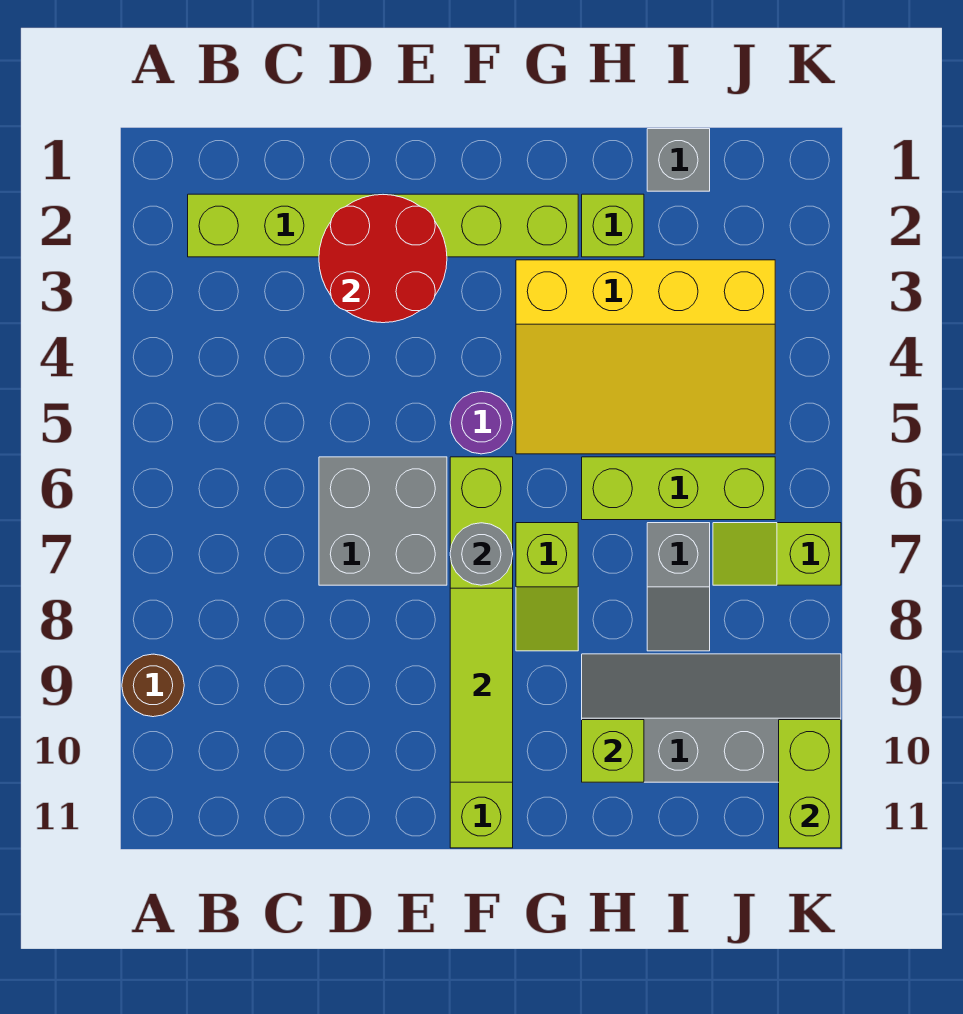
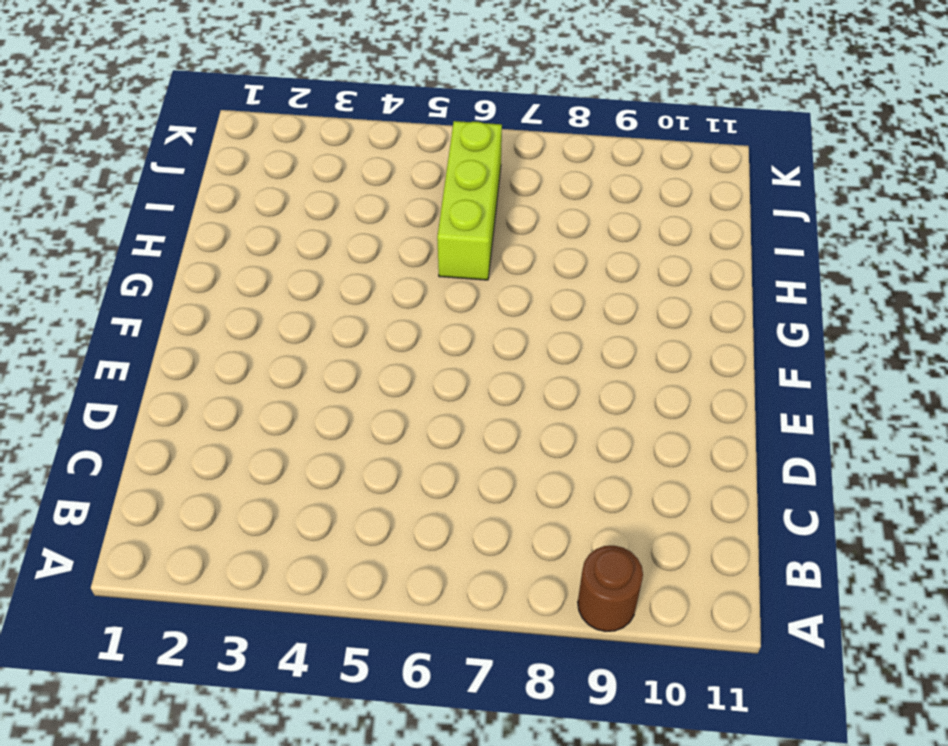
none -> lime brick B2:G2 level 1
none -> grey brick D6:E7 level 1
none -> purple round brick F5 level 1

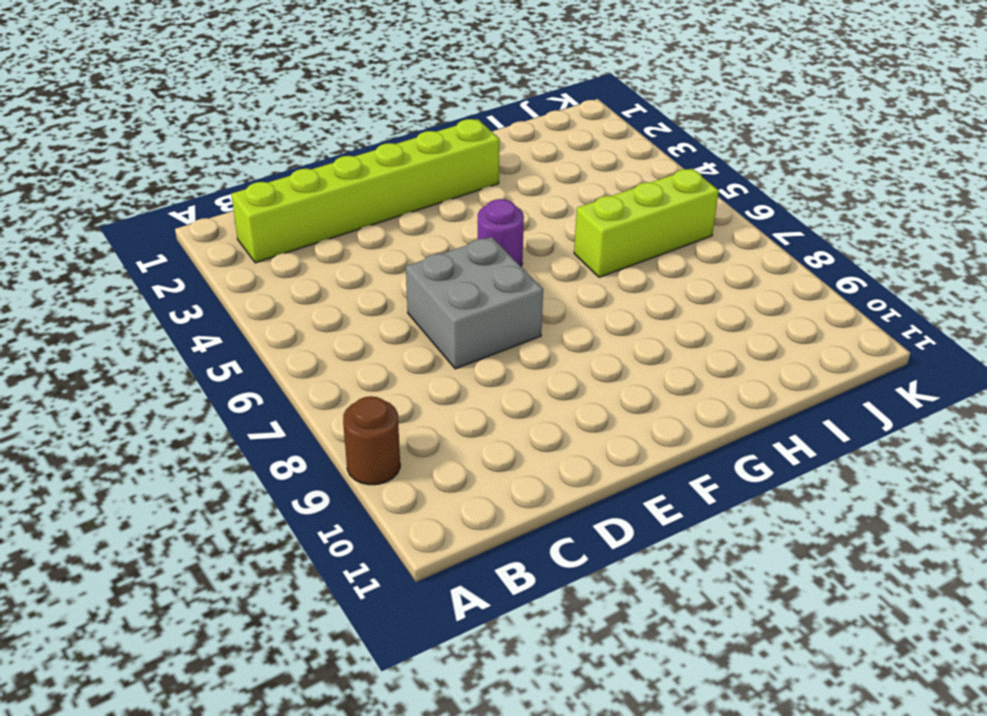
none -> lime brick F6:F11 level 1
none -> yellow slope G3:J5 level 1 top 3
none -> lime slope G7:G8 level 1 top 7

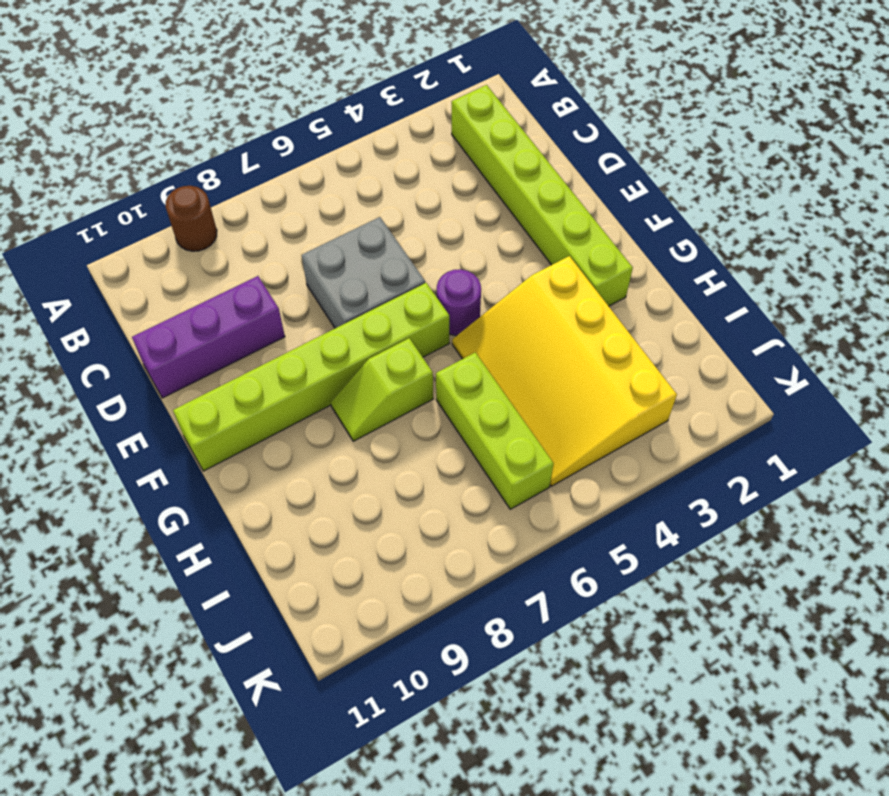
purple brick D9:D11 level 1 -> none
none -> lime brick H2 level 1
none -> grey slope H9:K10 level 1 top 10
none -> grey brick I1 level 1

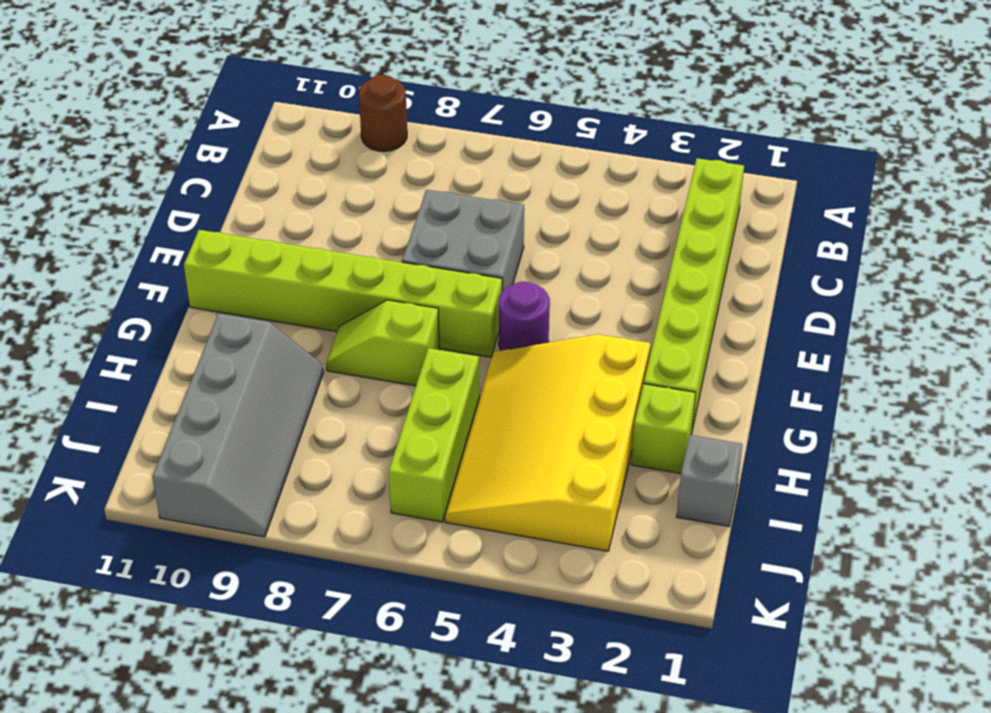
none -> grey slope I7:I8 level 1 top 7
none -> lime slope J7:K7 level 1 top K
none -> red round brick D2:E3 level 2

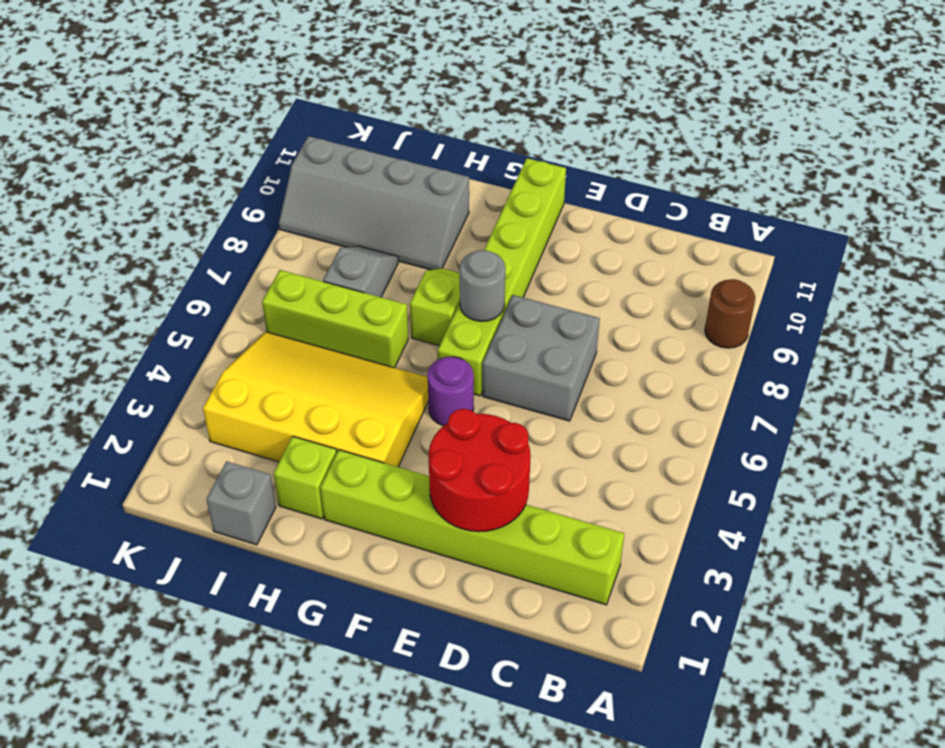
none -> lime slope J7:K7 level 1 top K
none -> lime tile F8:F10 level 2
none -> lime brick H10 level 2

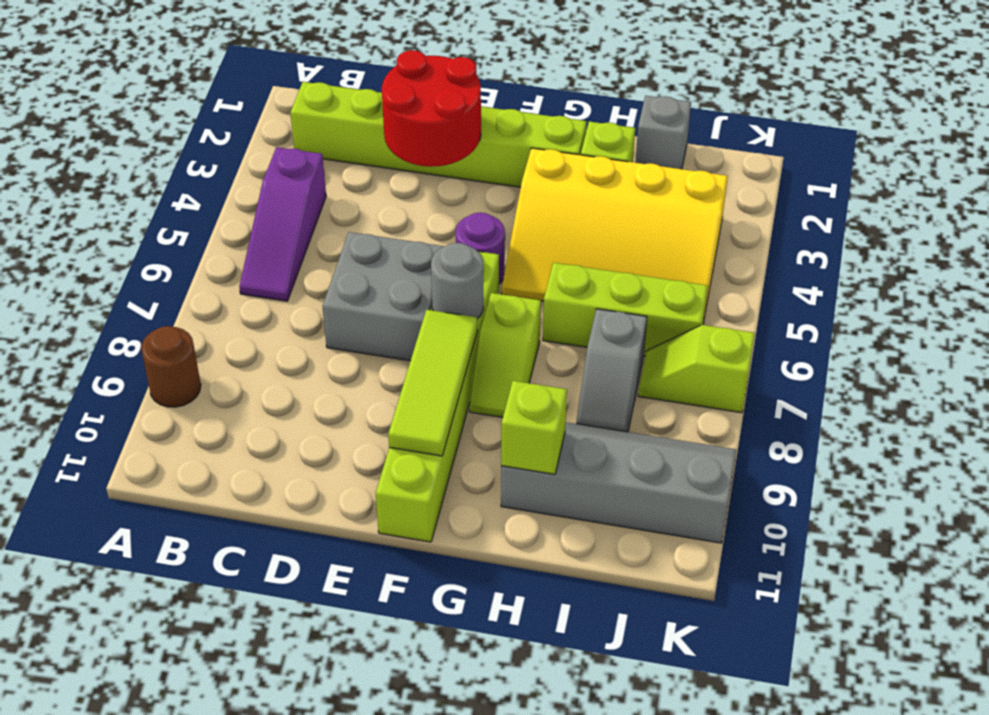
purple slope B4:B6 level 1 top 4 -> none
none -> lime brick K10:K11 level 2

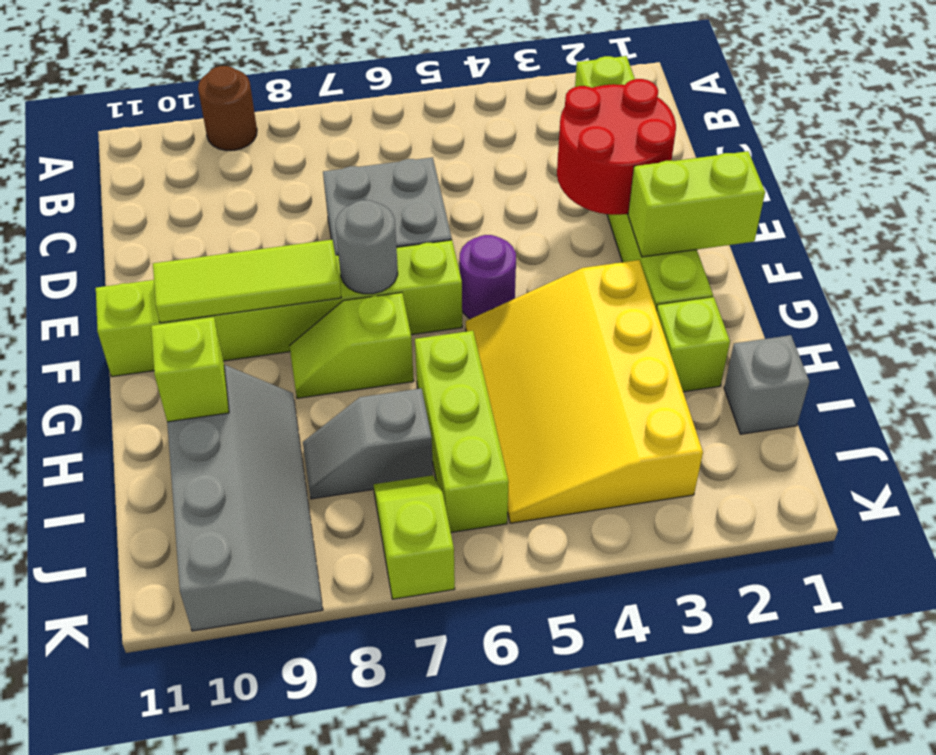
lime brick F1:F2 level 2 -> lime brick K10:K11 level 2

